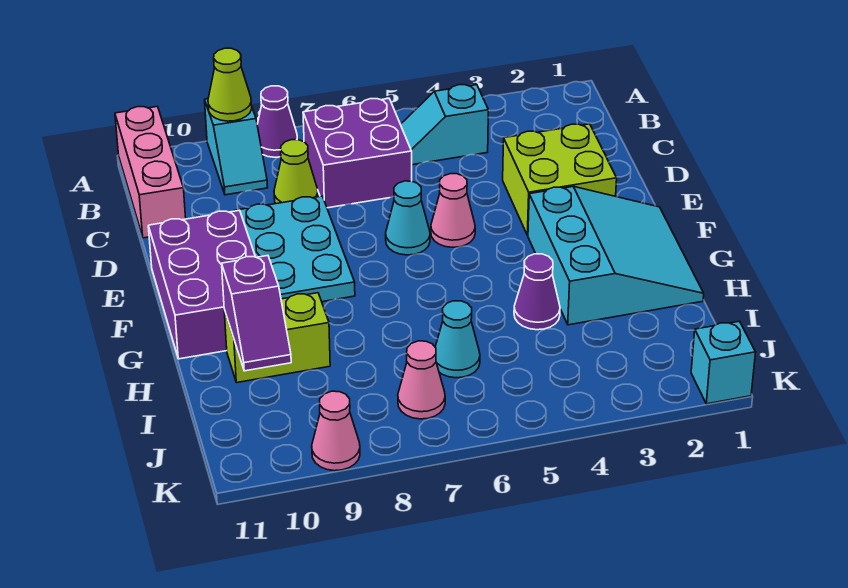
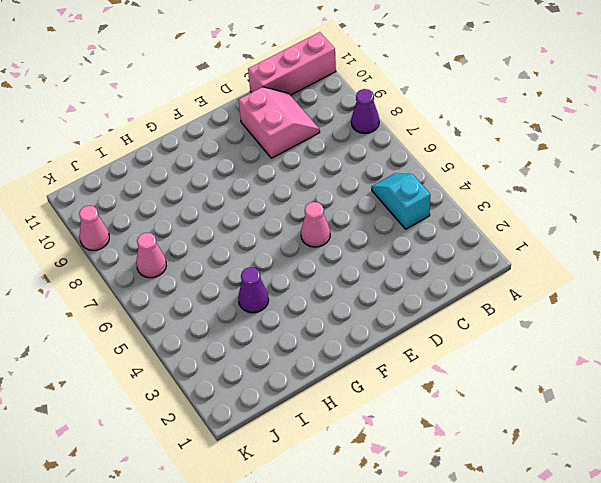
pink slope C9:D10 level 1 top D -> cyan plate D8:F9 level 1
none -> cyan slope A9:B9 level 1 top A
none -> purple brick B6:C7 level 1
none -> lime cone C8 level 1

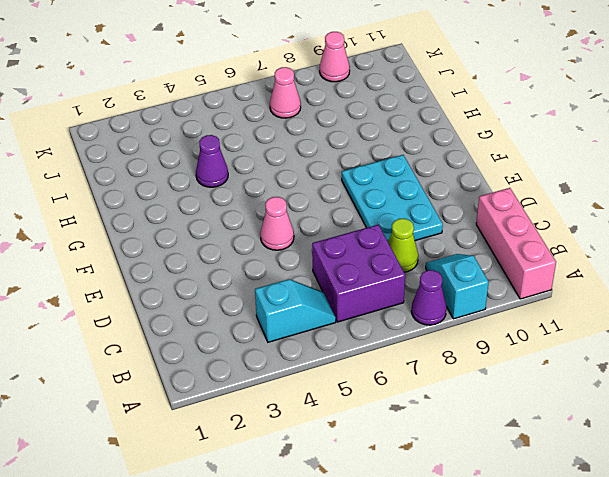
none -> lime brick D2:E3 level 1
none -> cyan cone E6 level 1
none -> purple brick E10:G11 level 1

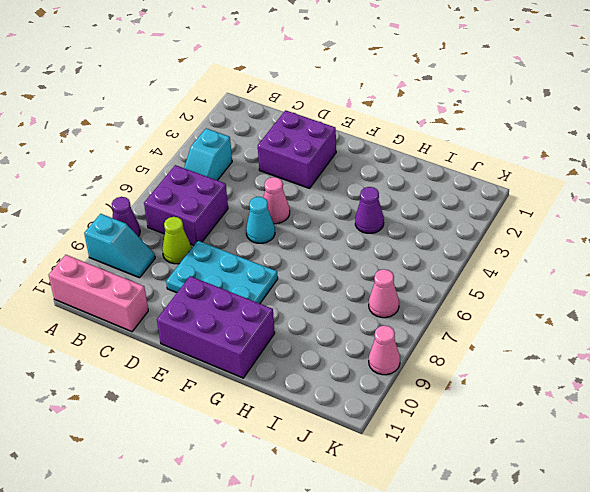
purple brick D2:E3 level 1 -> lime brick D2:E3 level 1
none -> cyan slope F1:H3 level 1 top 3
none -> lime brick H9:H10 level 1
none -> cyan cone I6 level 1

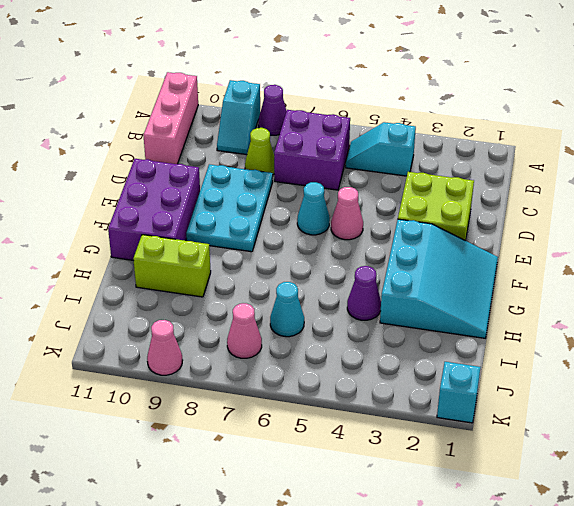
none -> lime cone A9 level 2
none -> purple slope H10:I10 level 2 top H

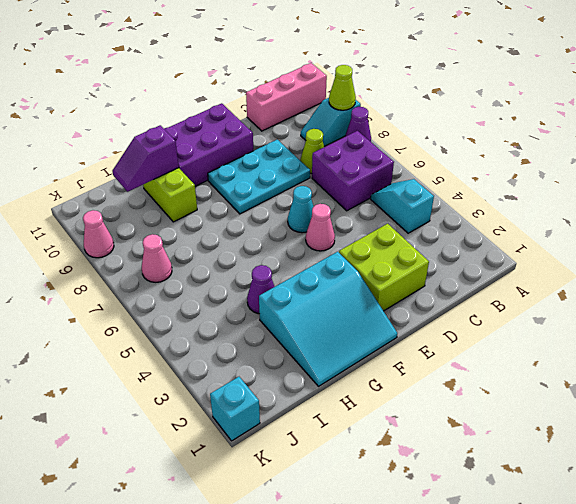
none -> cyan cone I6 level 1

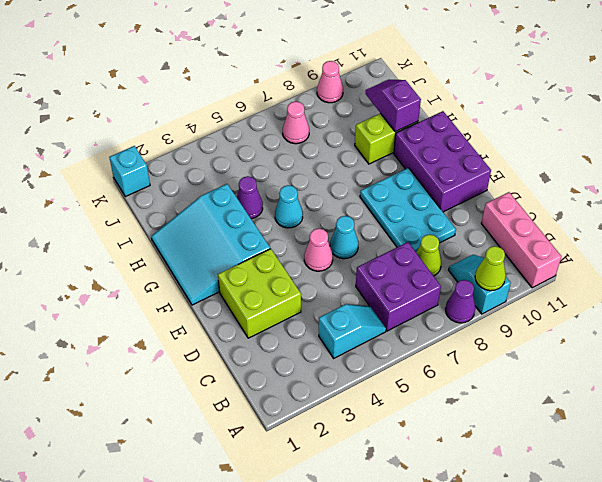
cyan cone G5 level 1 -> cyan cone I6 level 1

